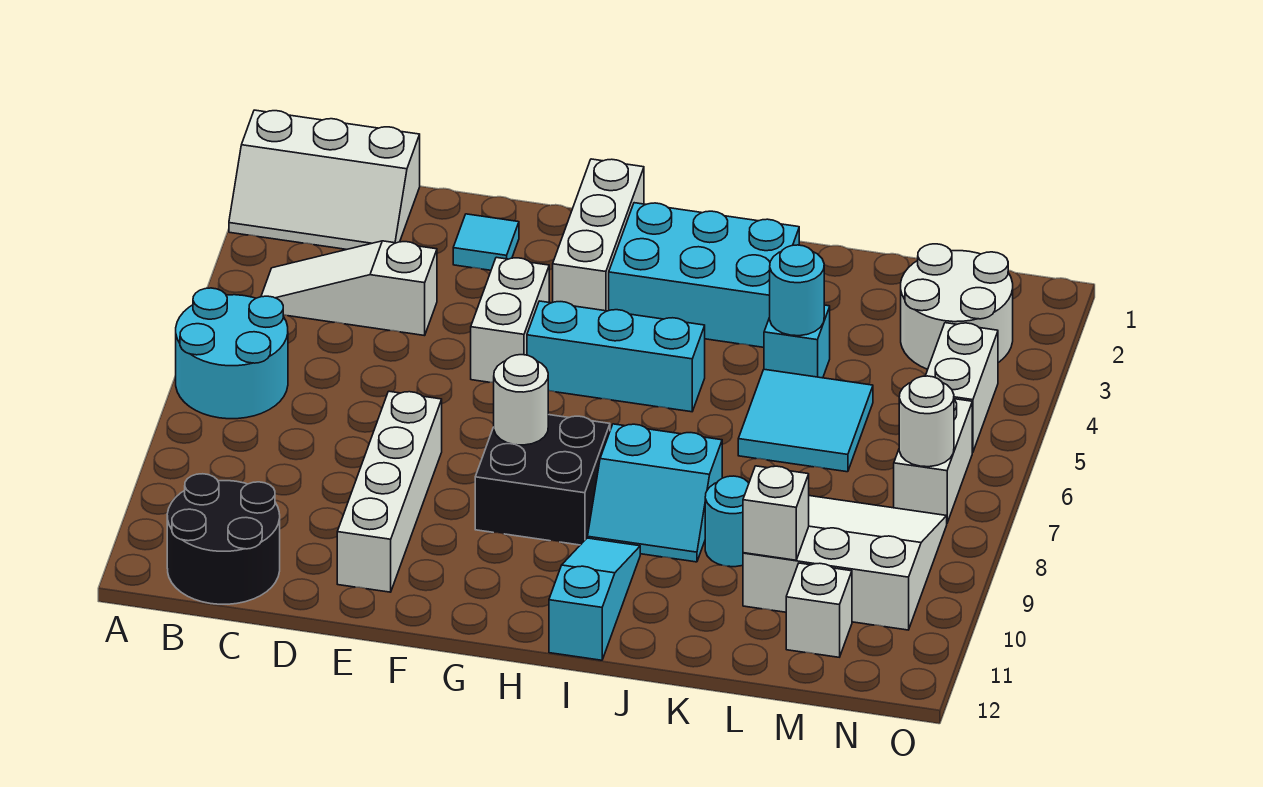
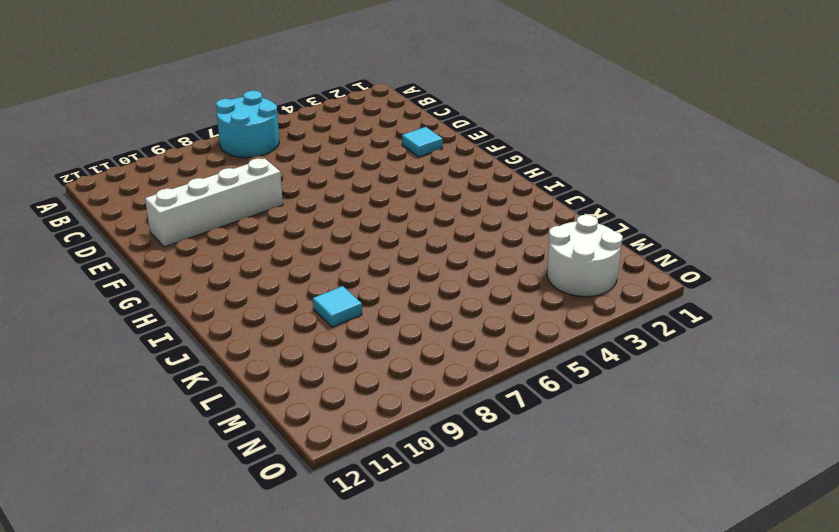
cyan tile K9 level 1 -> cyan round brick K9 level 1
none -> white slope A1:C2 level 1 top 1
none -> white slope B4:D4 level 1 top D
none -> black round brick B11:C12 level 1

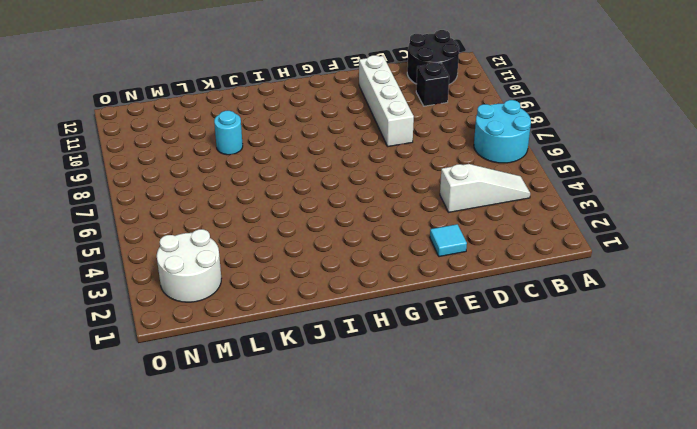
black brick C10 level 1 -> none
none -> white slope A1:C2 level 1 top 1
none -> white brick F4:F5 level 1
none -> white brick G1:G3 level 1

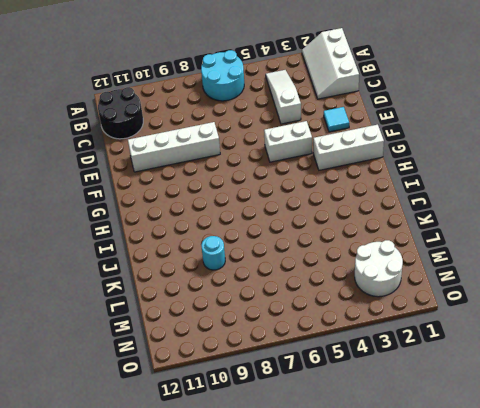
none -> cyan brick G5:I5 level 1
none -> black brick G8:H9 level 1
none -> cyan brick H2:J3 level 1

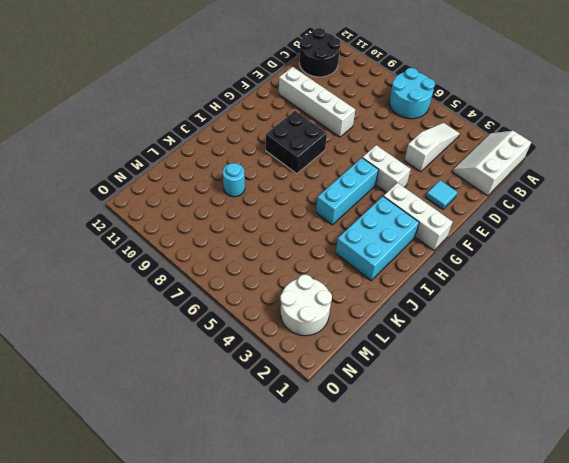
none -> cyan slope I8:J9 level 1 top 8
none -> cyan slope I10:I12 level 1 top 12
none -> cyan brick K4 level 1

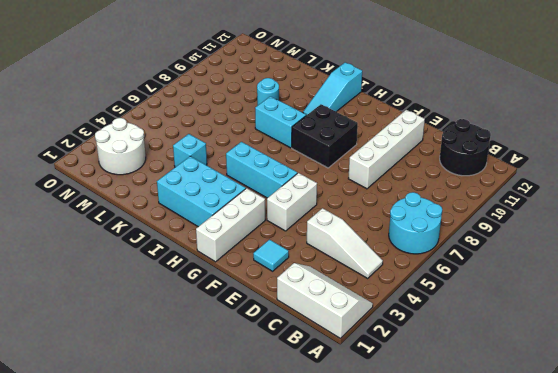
none -> cyan tile K5:L6 level 1
none -> white slope L8:N10 level 1 top 10
none -> white brick M11 level 1

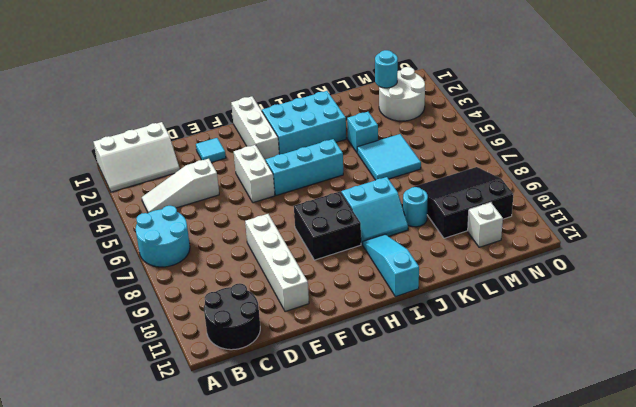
black slope L8:N10 level 1 top 10 -> white slope L8:N10 level 1 top 10
cyan round brick M2 level 2 -> cyan round brick K4 level 2
none -> white brick N4:N5 level 1
none -> white brick N6:N7 level 1
none -> white round brick G8 level 2

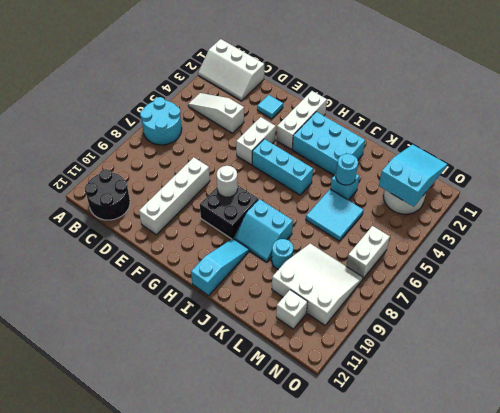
cyan slope M1:N3 level 2 top 3 -> none
none -> white brick N4:N5 level 1
none -> white brick L10 level 2
none -> white round brick N7 level 2

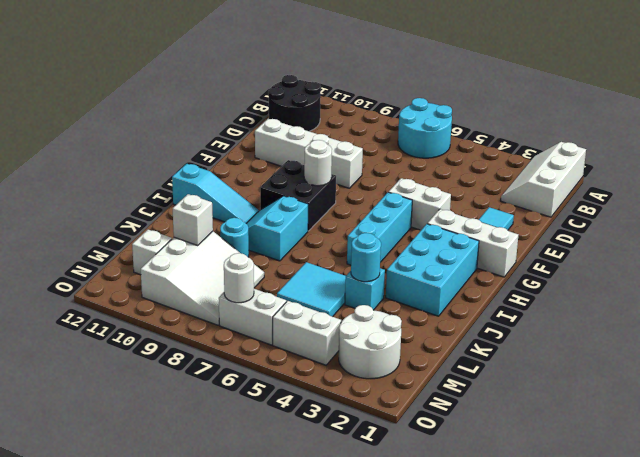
none -> white slope B4:D4 level 1 top D

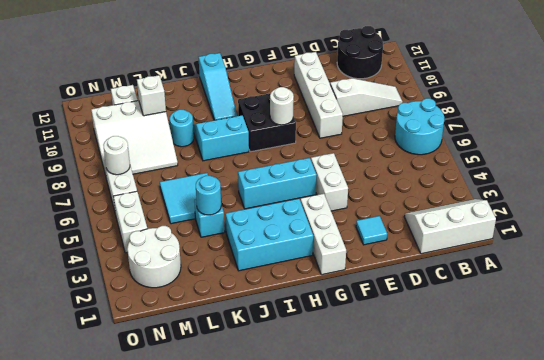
white slope B9:D9 level 1 top D -> white slope B4:D4 level 1 top D

